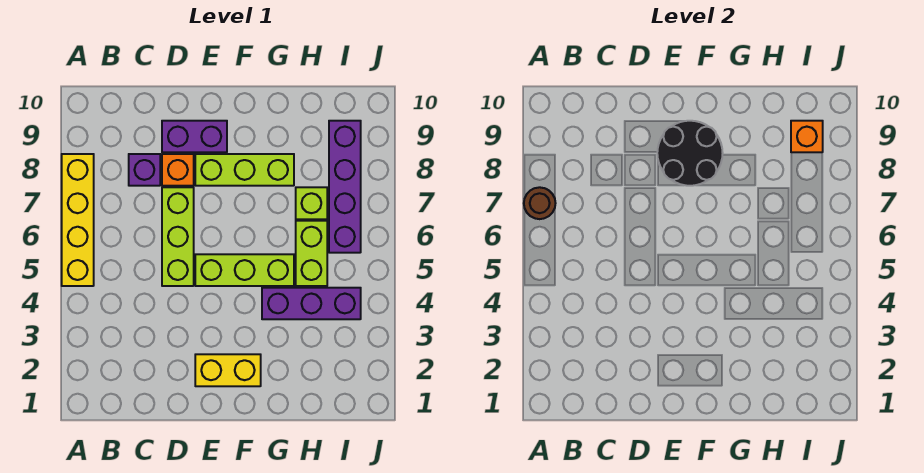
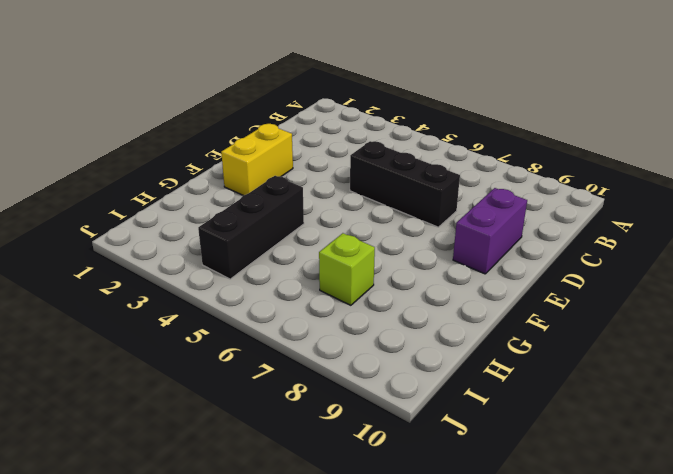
black brick D5:D7 level 1 -> lime brick D5:D7 level 1
black brick G4:I4 level 1 -> purple brick G4:I4 level 1
none -> yellow brick A5:A8 level 1
none -> purple brick C8 level 1
none -> orange brick D8 level 1

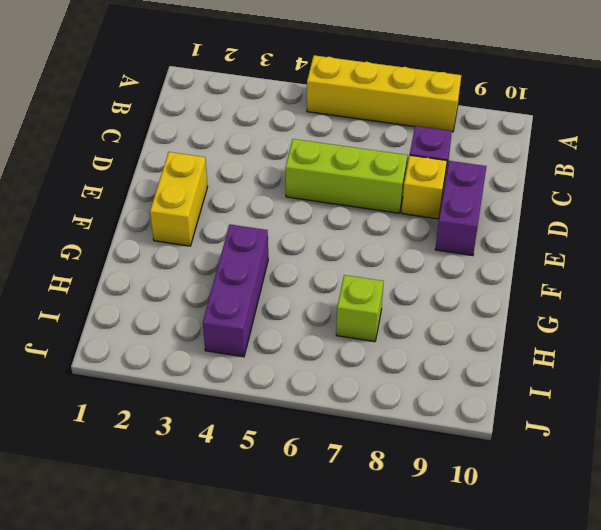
yellow brick D8 level 1 -> orange brick D8 level 1
none -> lime brick E5:G5 level 1
none -> lime brick E8:G8 level 1
none -> lime brick H5:H6 level 1

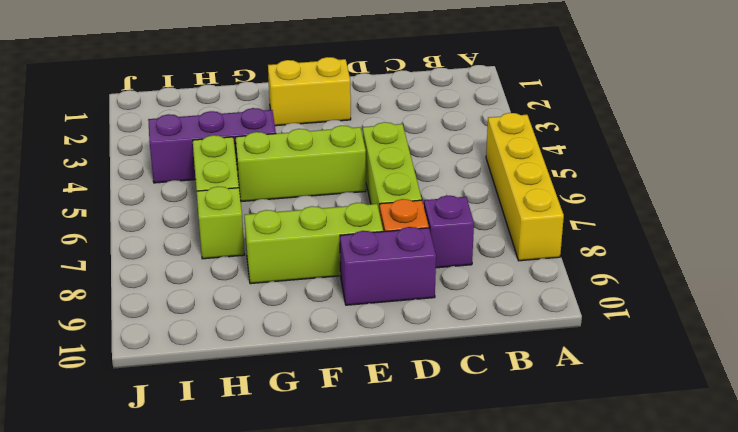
none -> purple brick I6:I9 level 1
none -> brown round brick A7 level 2
none -> black round brick E8:F9 level 2

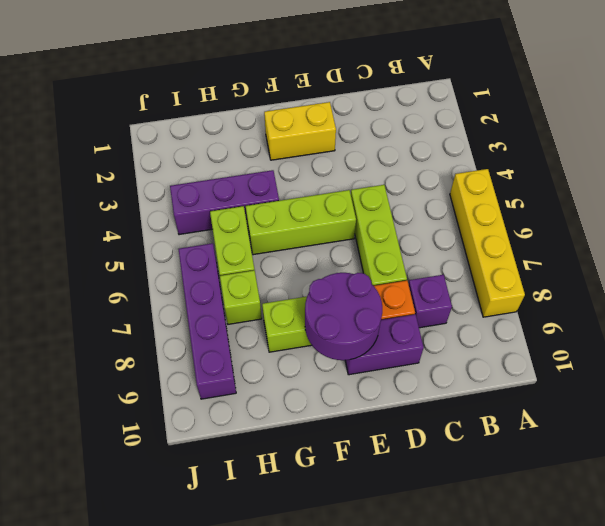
purple round brick E8:F9 level 2 -> black round brick E8:F9 level 2
none -> brown round brick A7 level 2
none -> orange brick I9 level 2

